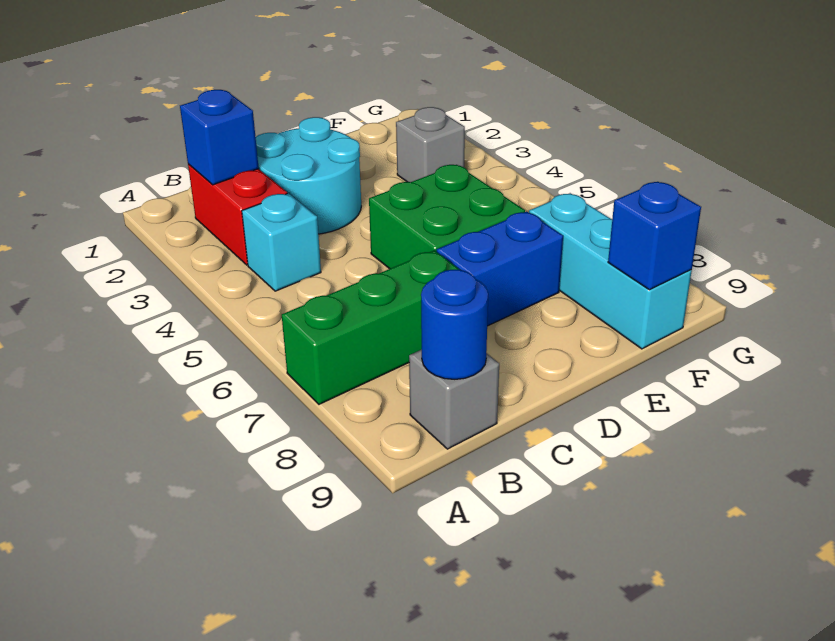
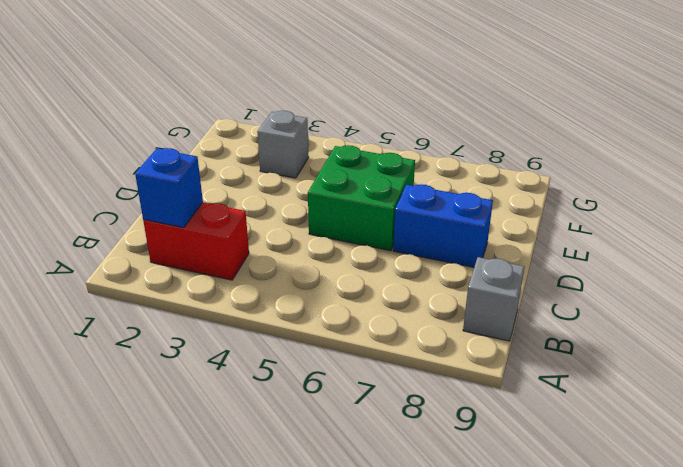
blue brick D7:D8 level 1 -> blue brick D7:E7 level 1
none -> green brick A7:C7 level 1
none -> cyan brick B4 level 1
none -> cyan round brick C2:D3 level 1

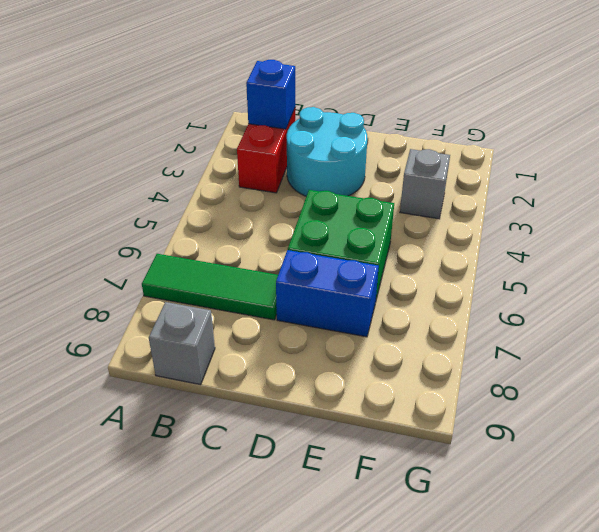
green tile A7:C7 level 1 -> green brick A7:C7 level 1
none -> cyan brick B4 level 1
none -> cyan brick F7:F9 level 1
none -> blue round brick B9 level 2

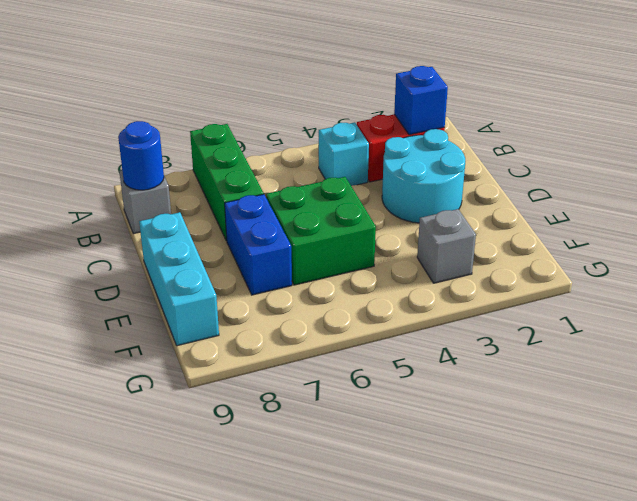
cyan brick D9:F9 level 1 -> cyan brick F7:F9 level 1
none -> blue brick F9 level 2

